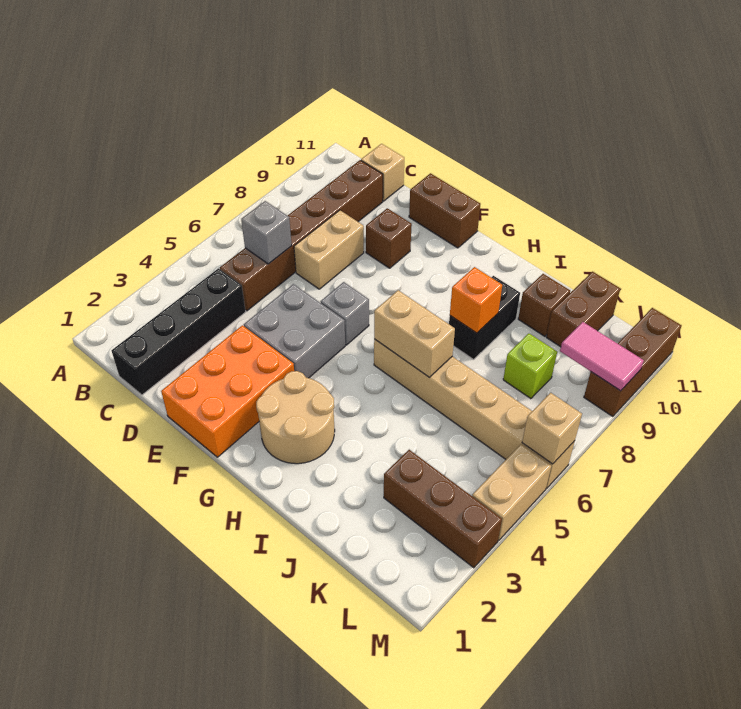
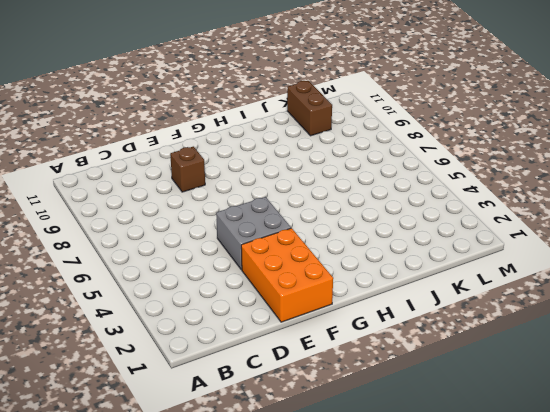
none -> black brick C1:C4 level 1
none -> brown brick C5:C10 level 1
none -> tan brick C11 level 1

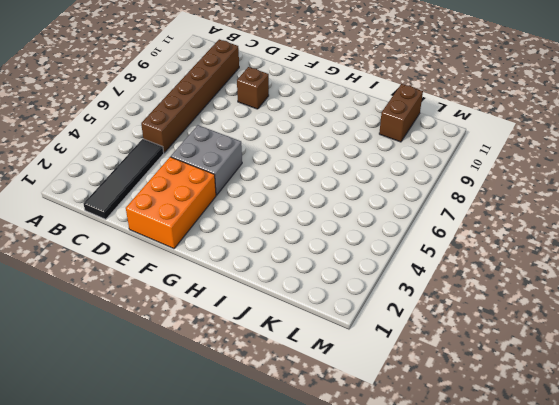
black tile C1:C4 level 1 -> black brick C1:C4 level 1
none -> tan brick C11 level 1
none -> tan brick D7:D8 level 1
none -> brown brick E11:F11 level 1

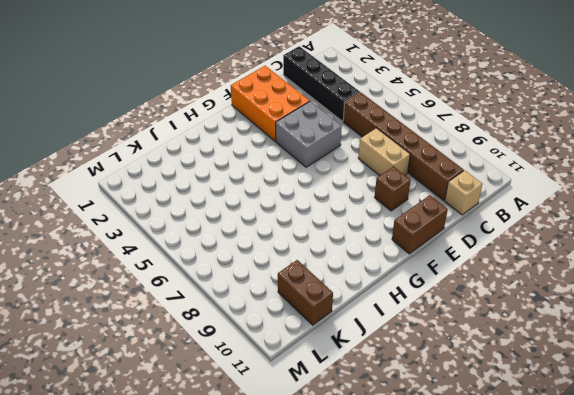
none -> grey brick F6 level 1
none -> tan round brick G2:H3 level 1
none -> tan brick H6:M6 level 1

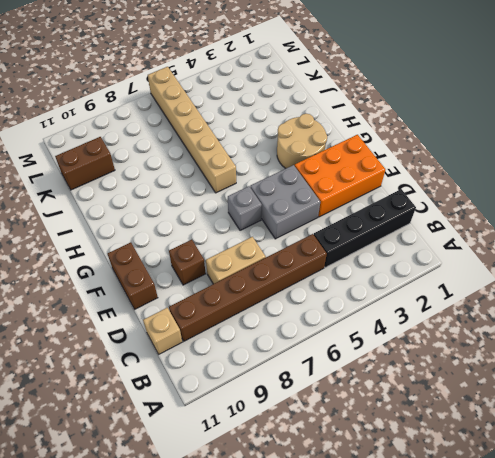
none -> black brick I8:I9 level 1
none -> brown brick J10 level 1
none -> brown brick K3:M3 level 1

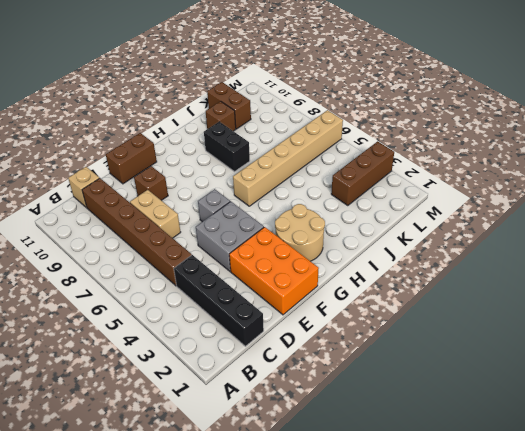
none -> lime brick K8 level 1
none -> tan brick M4:M5 level 1
none -> brown brick M9:M11 level 1

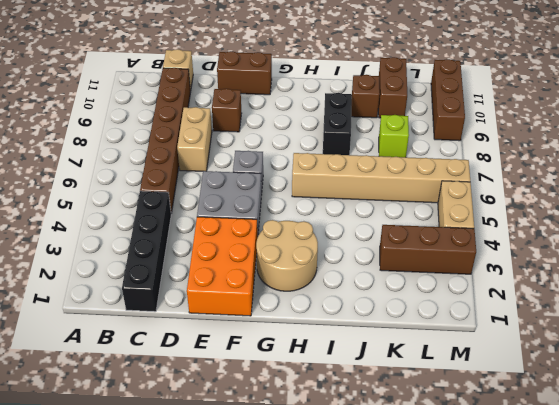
none -> grey brick C6 level 2
none -> tan brick H6:I6 level 2
none -> orange brick I8 level 2

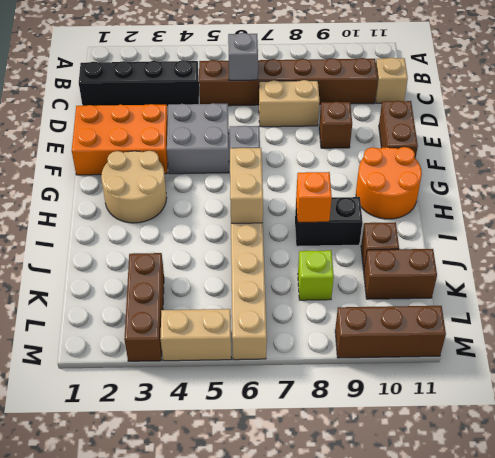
orange round brick G10:H11 level 1 -> none
none -> pink tile L9:M9 level 2
none -> tan brick M6 level 2

